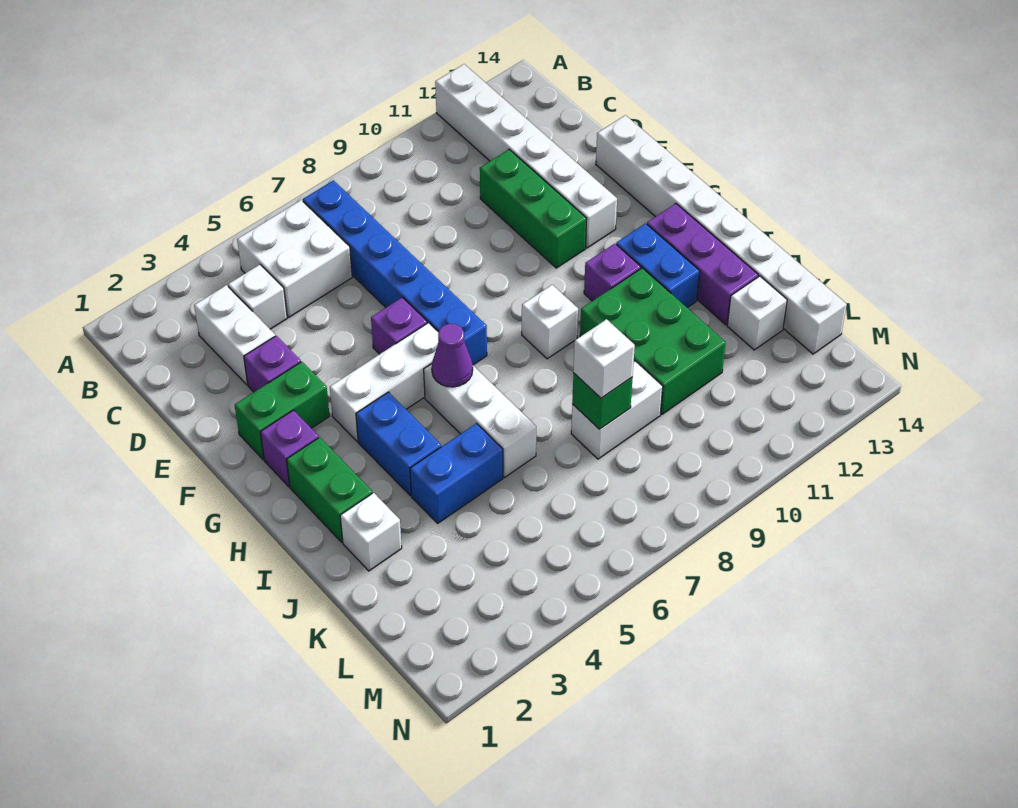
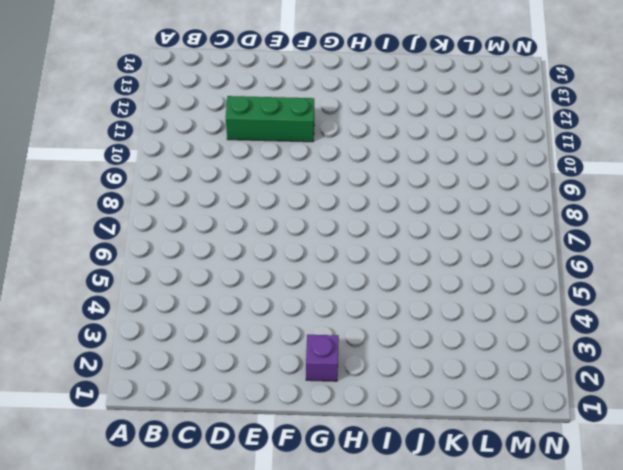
none -> white brick A12:F12 level 1
none -> white brick B5:C6 level 1
none -> blue brick B7:G7 level 1

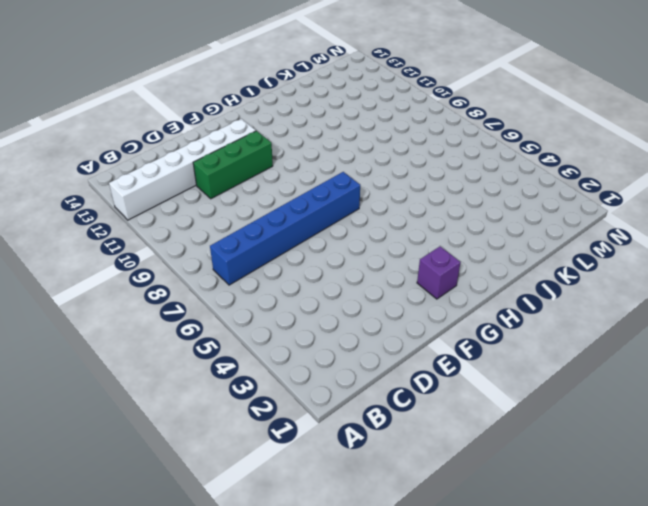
none -> white brick B5:C6 level 1
none -> white brick C3:D3 level 1
none -> white brick C4 level 1

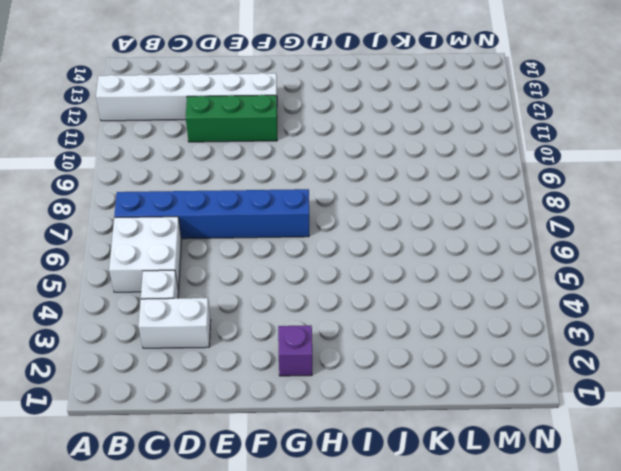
none -> purple brick E3 level 1
none -> white brick E14:L14 level 1
none -> green brick F2:F3 level 1

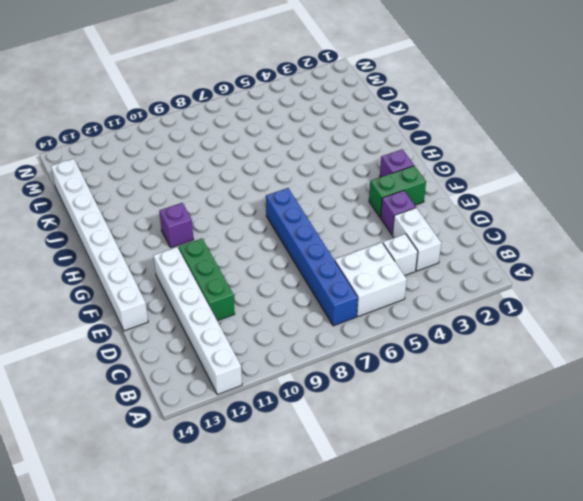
none -> purple brick F6 level 1
none -> white brick G4:G6 level 1
none -> green brick H2:I2 level 1

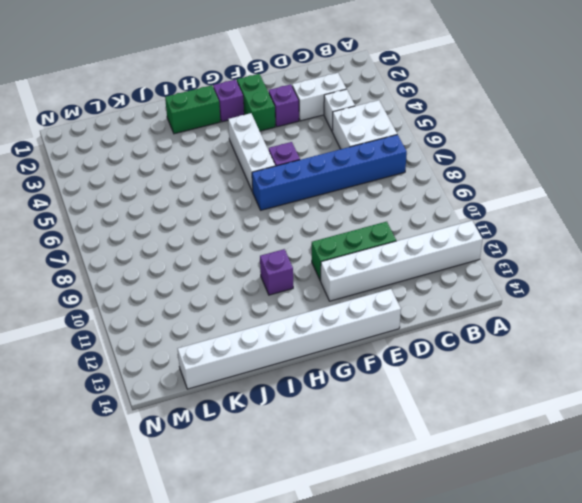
none -> blue brick H4:I4 level 1
none -> white brick H6:J6 level 1
none -> white brick H9 level 1

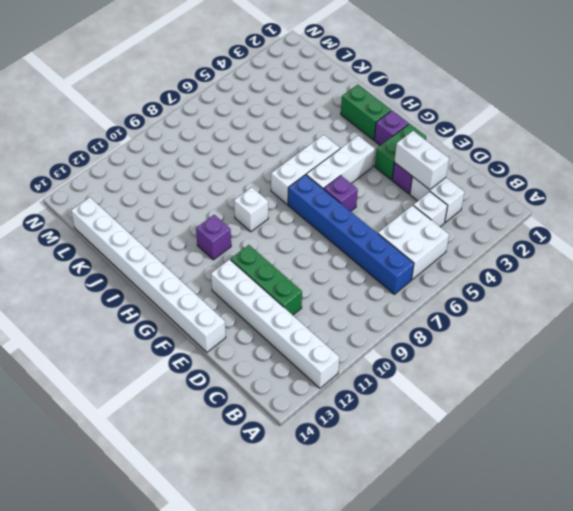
white brick D3:E3 level 2 -> white brick K8:K9 level 1
white brick H5:H7 level 1 -> white brick H6:J6 level 1
none -> blue brick H4:I4 level 1
none -> blue brick H12:I12 level 1
none -> purple brick H13:J13 level 1

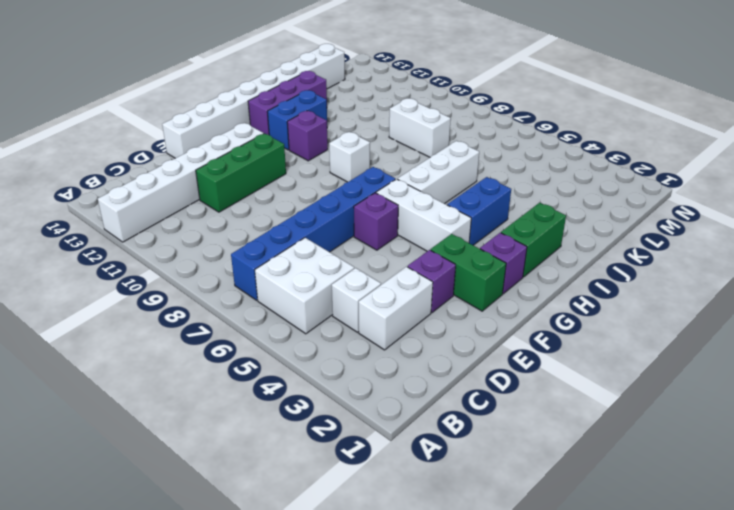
none -> green brick I10:K11 level 1
none -> white brick J2 level 1
none -> blue brick J4:J5 level 1

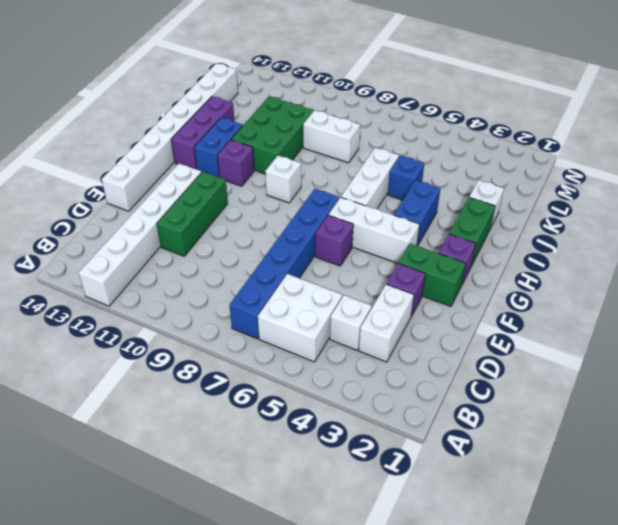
blue brick J5 level 1 -> blue brick J4:J5 level 1
none -> white brick K13 level 1
none -> purple cone H6 level 2
none -> green brick K8 level 2

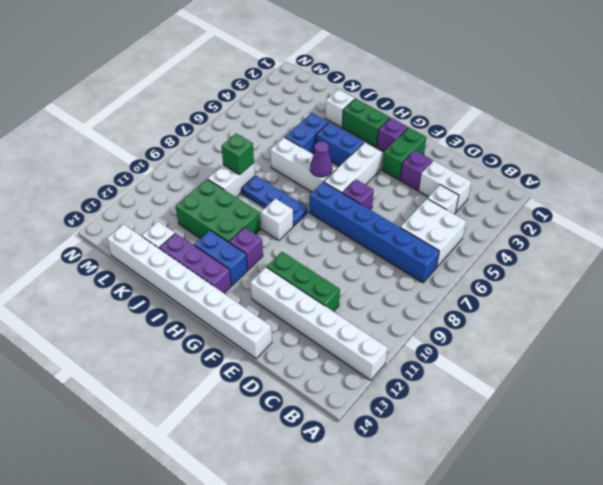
blue plate H8:J8 level 1 -> none
none -> white brick K8 level 3

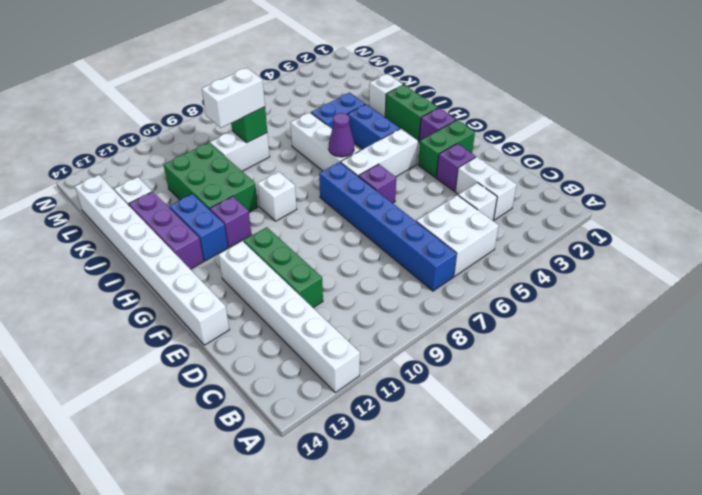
white brick K8:K9 level 3 -> white brick K8 level 3

